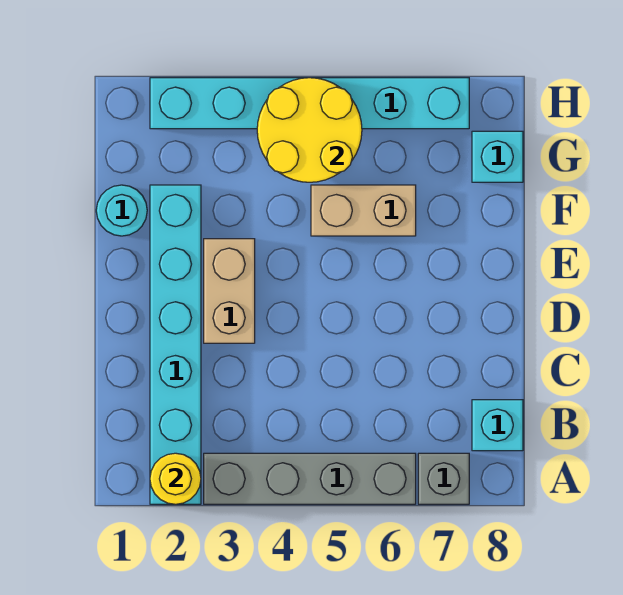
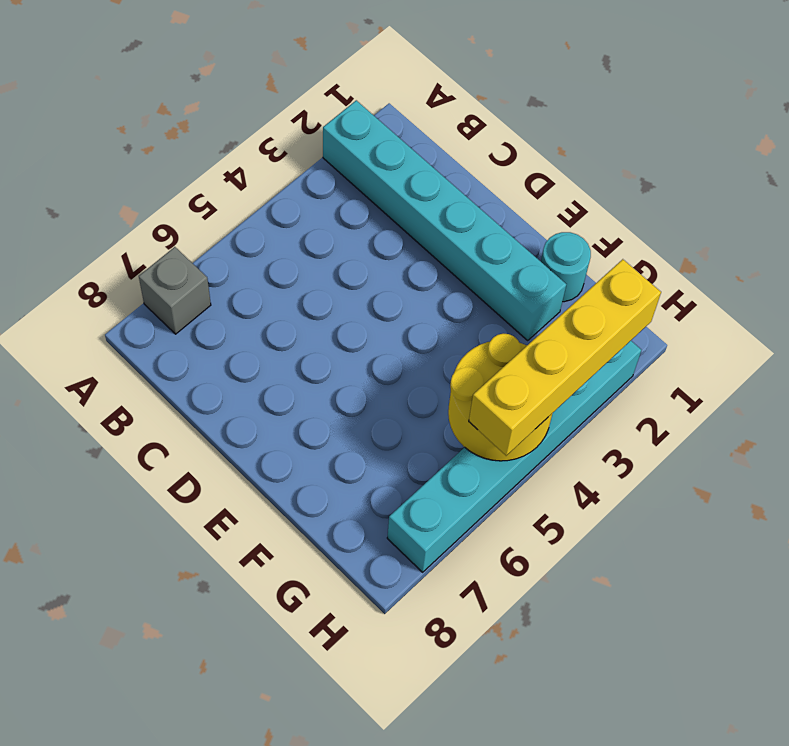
yellow brick H2:H5 level 3 -> none
none -> grey brick A3:A6 level 1
none -> cyan brick B8 level 1

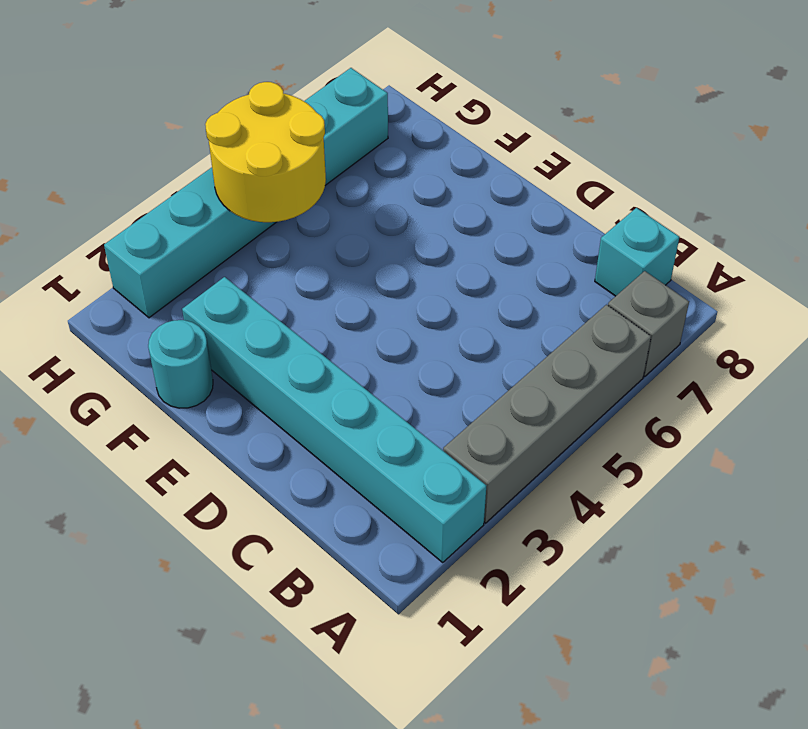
none -> tan brick D3:E3 level 1
none -> tan brick F5:F6 level 1

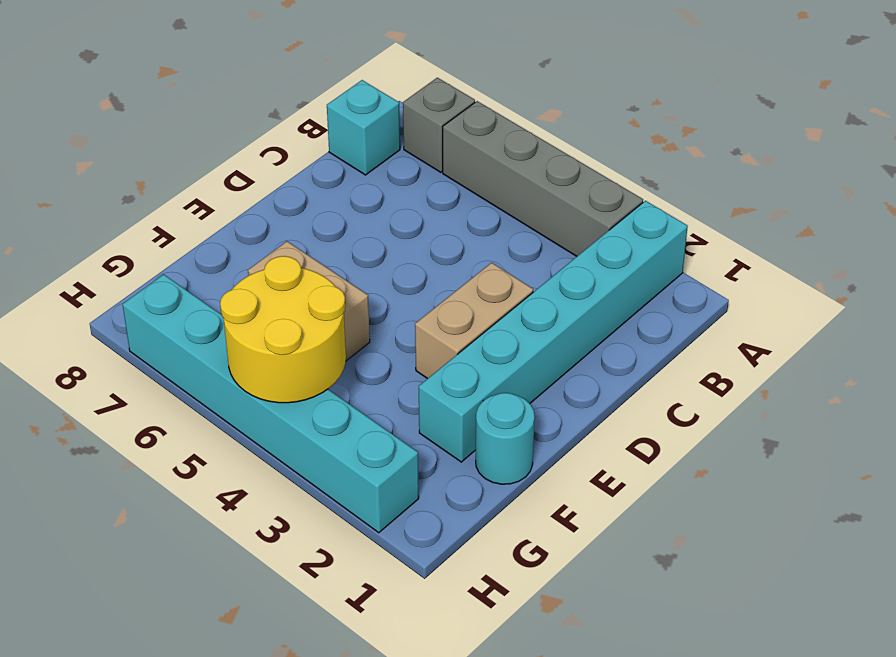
none -> cyan brick G8 level 1
none -> yellow round brick A2 level 2

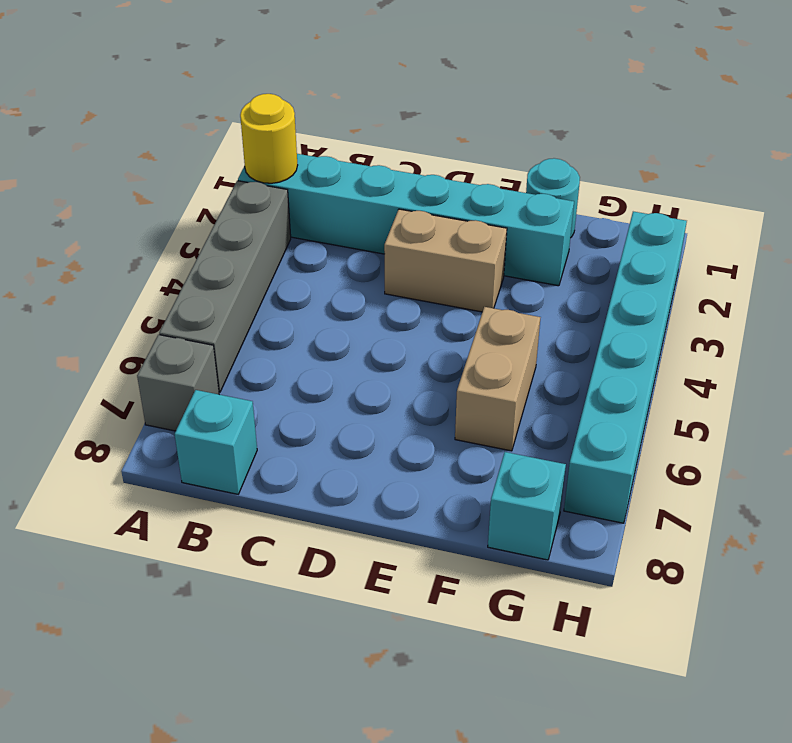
none -> yellow round brick G4:H5 level 2

